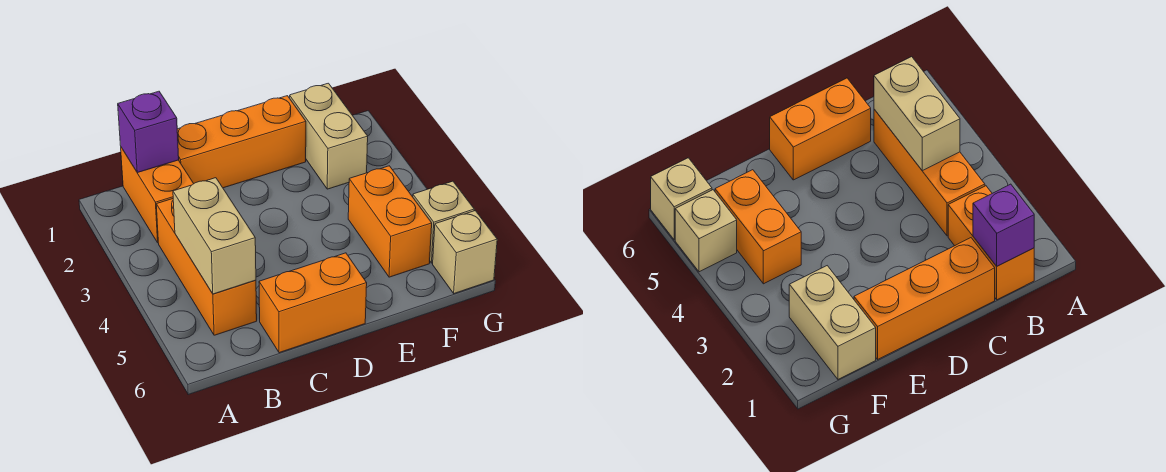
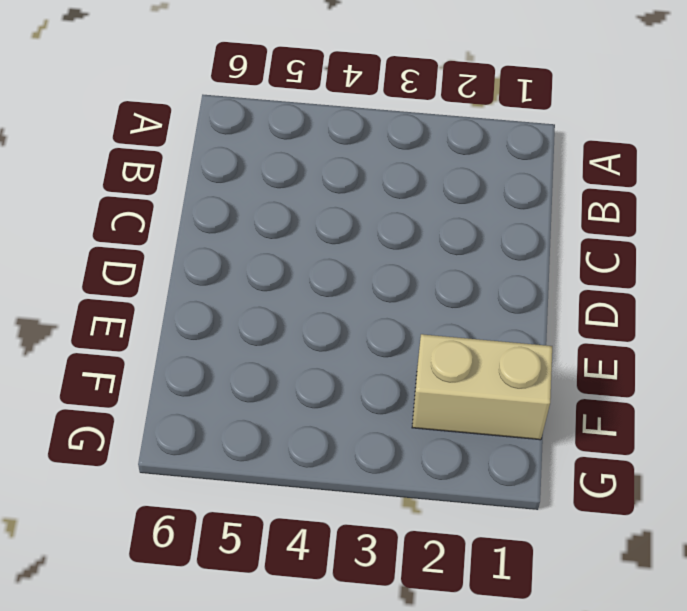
none -> orange brick B1:B2 level 1
none -> orange brick B3:B5 level 1

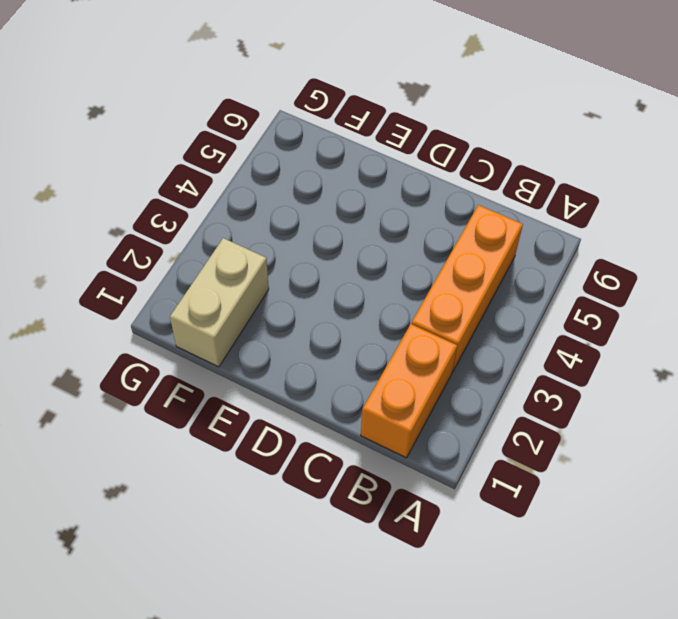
none -> orange brick C1:E1 level 1
none -> orange brick C6:D6 level 1

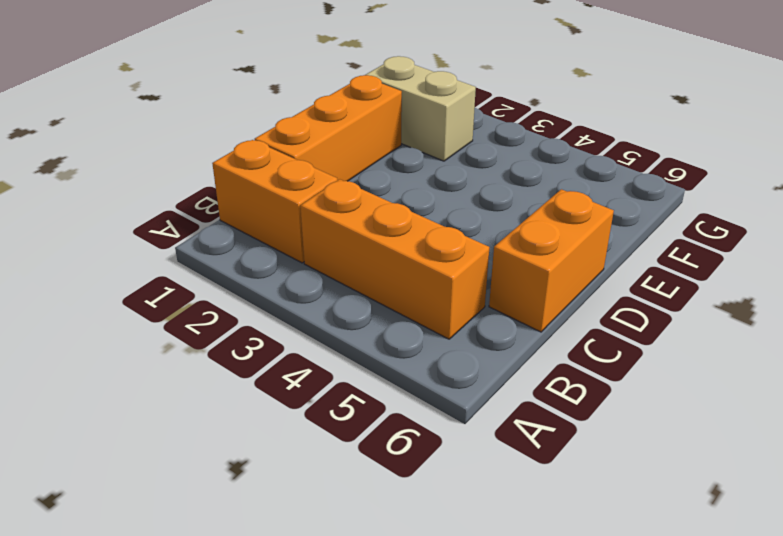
none -> orange brick F4:F5 level 1
none -> tan brick G5 level 1

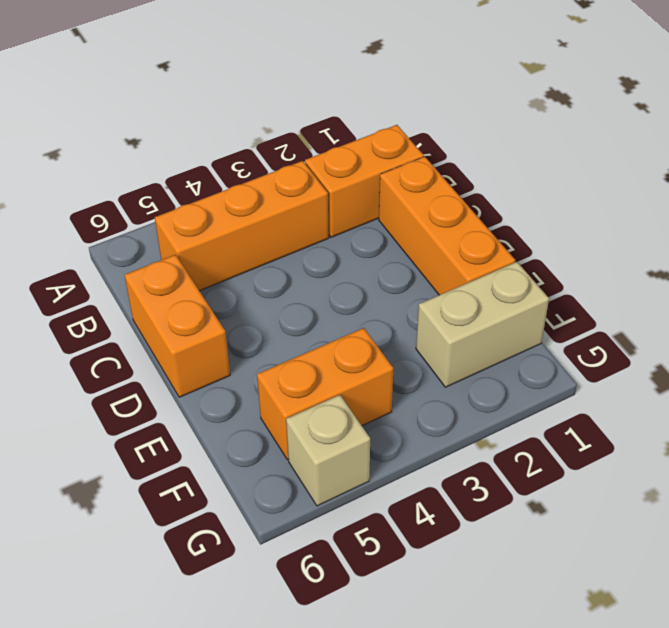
none -> tan brick G6 level 1
none -> purple brick B1 level 2

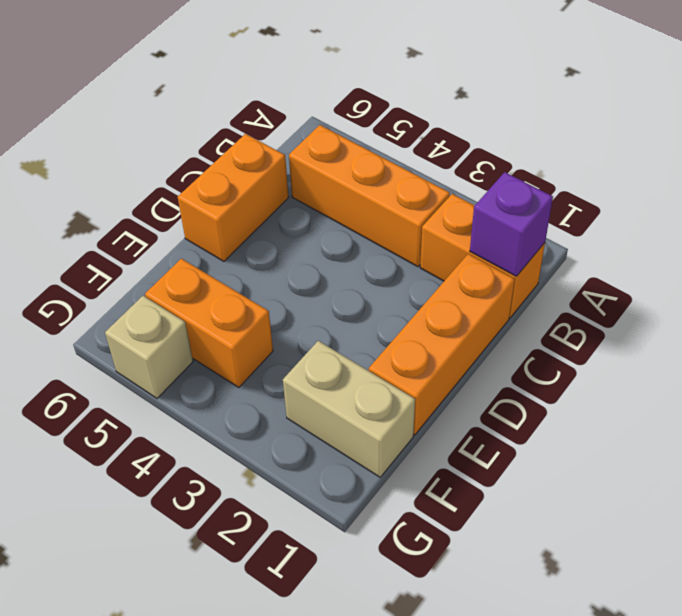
none -> tan brick G6 level 1
none -> tan brick B4:B5 level 2

